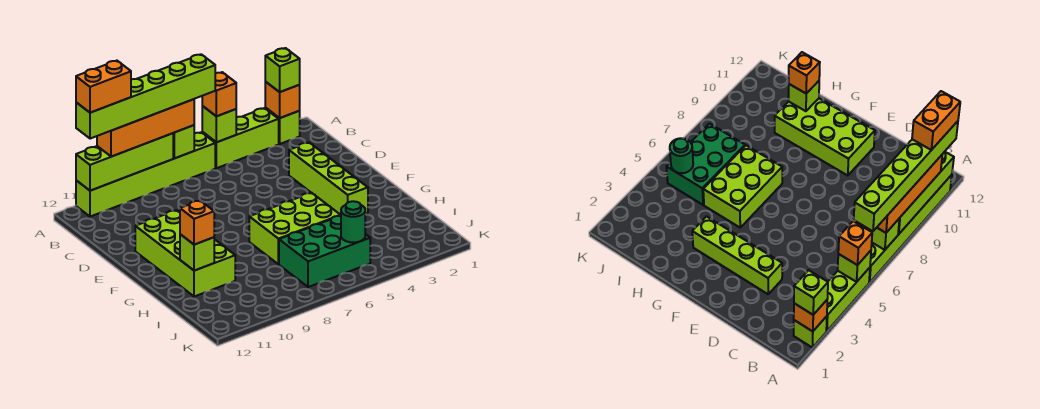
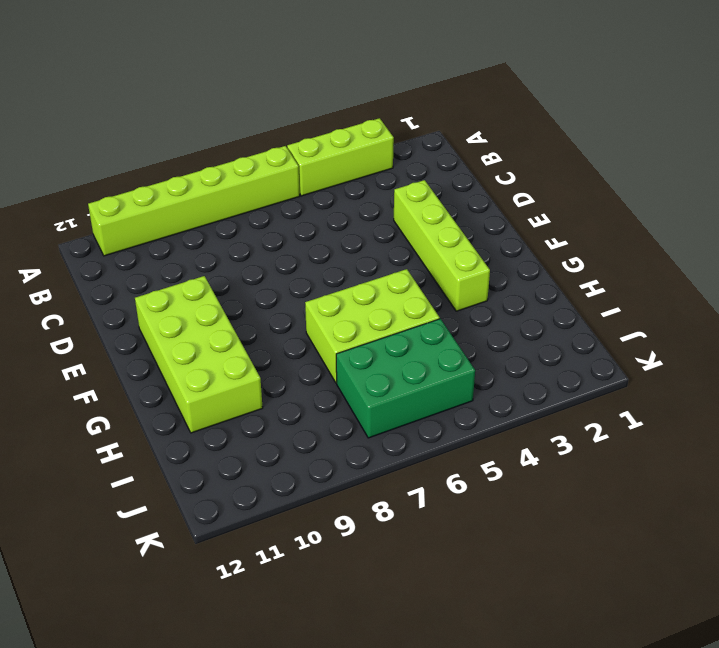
none -> lime brick A2 level 1
none -> orange brick A2 level 2
none -> lime brick A5 level 2

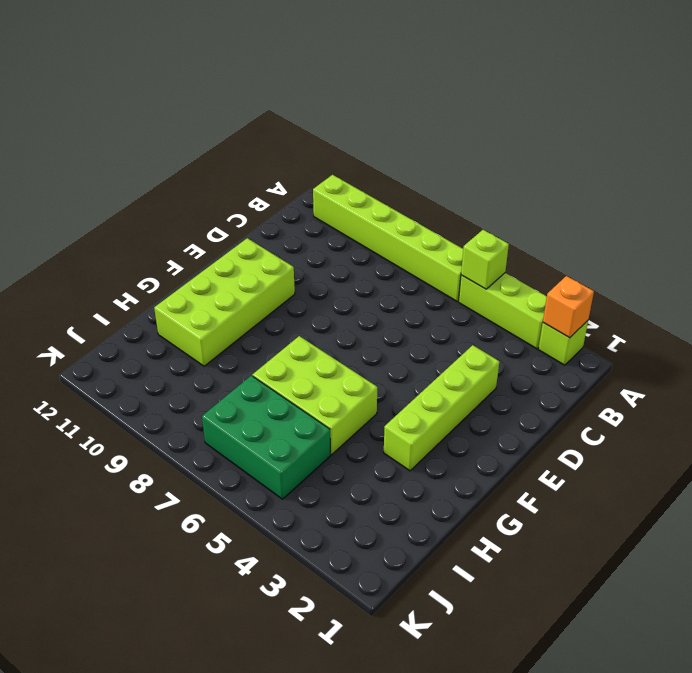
none -> lime brick A7 level 2
none -> lime brick A8:A11 level 2
none -> lime brick H11 level 2

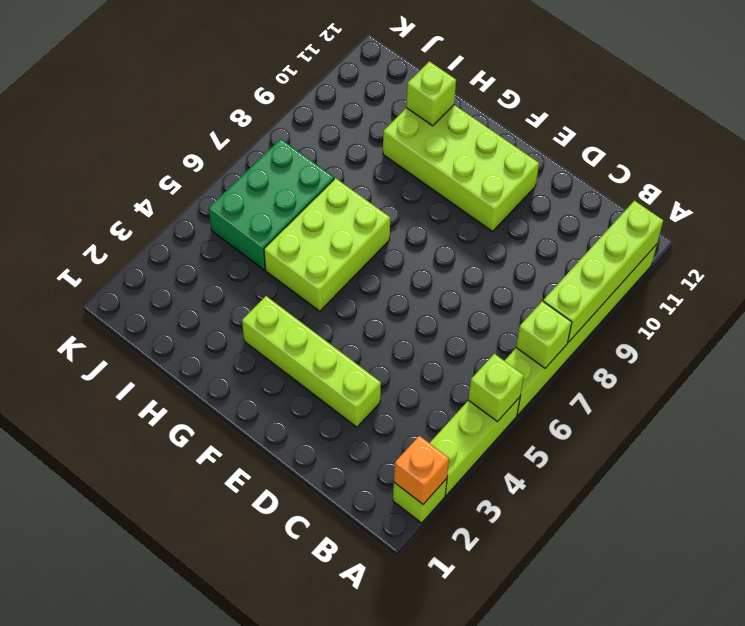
none -> green round brick J5 level 2
none -> lime brick A2 level 3
none -> orange brick A5 level 3

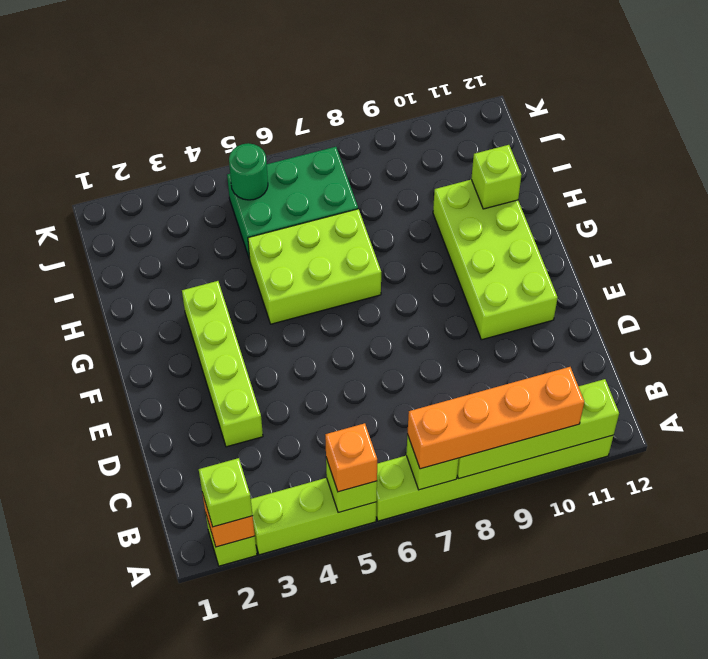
none -> orange brick H11 level 3
none -> lime brick A6:A11 level 4
none -> orange brick A10:A11 level 5

